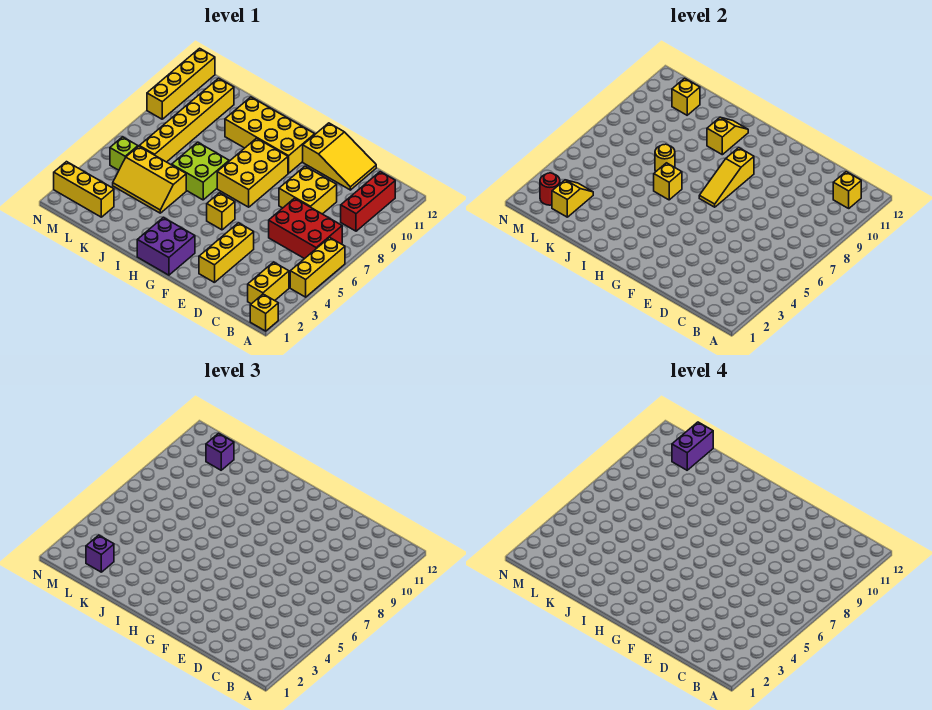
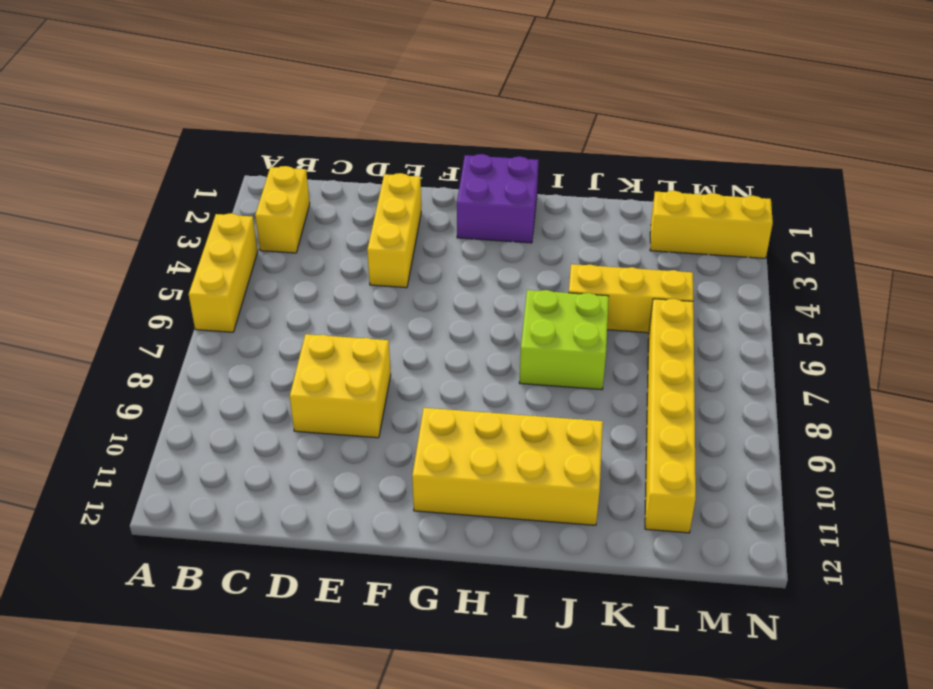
none -> yellow brick A1 level 1
none -> red brick B6:D7 level 1
none -> red brick B9:B11 level 1

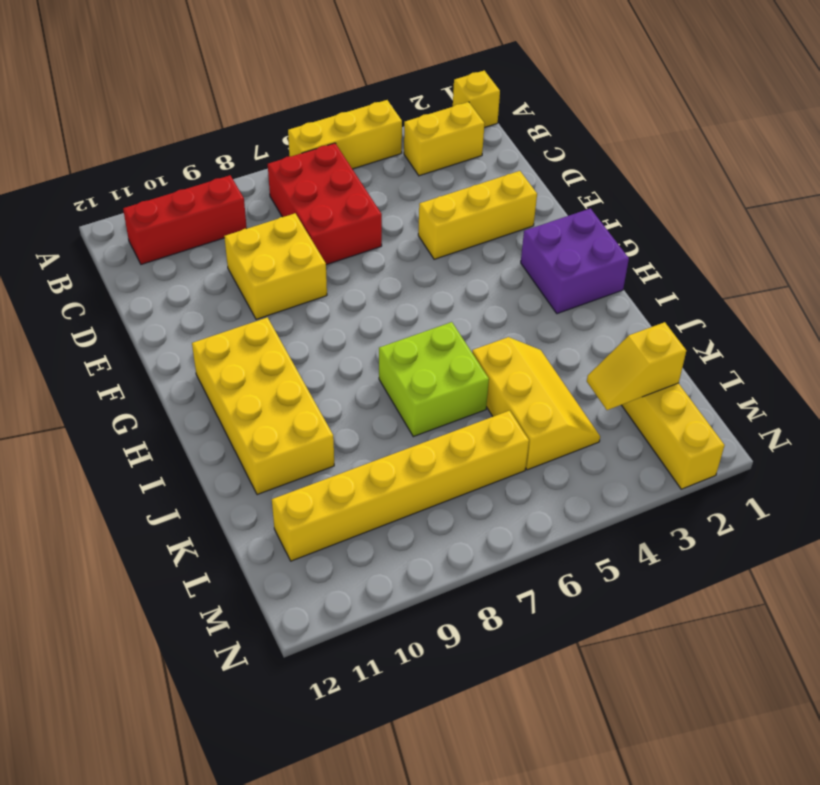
none -> yellow slope D11:F12 level 1 top F
none -> yellow brick G5 level 1
none -> yellow brick G7:H9 level 1

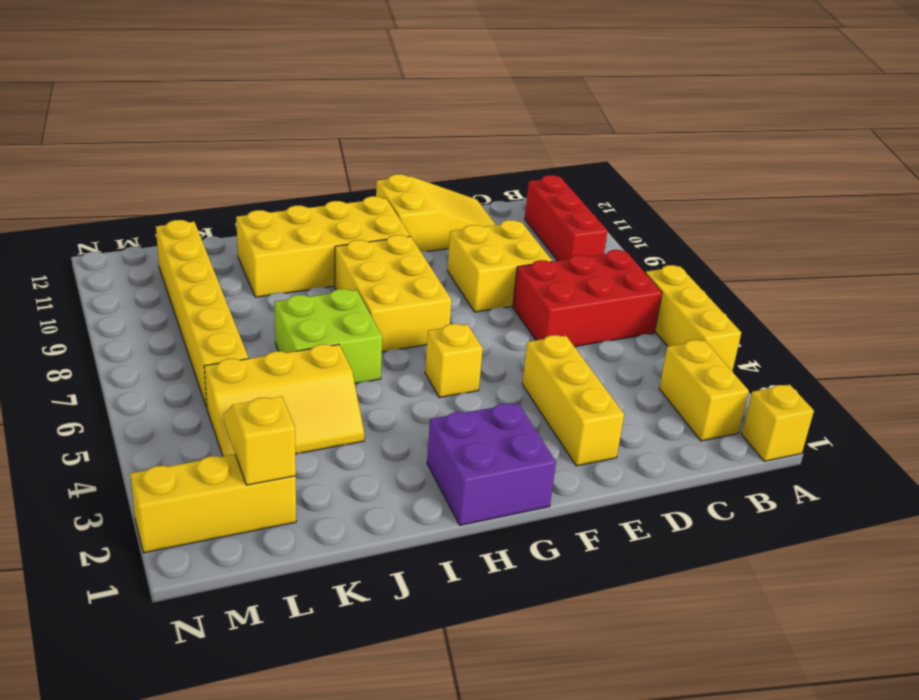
none -> lime brick M5 level 1
none -> yellow brick N9:N12 level 1
none -> yellow brick B11 level 2

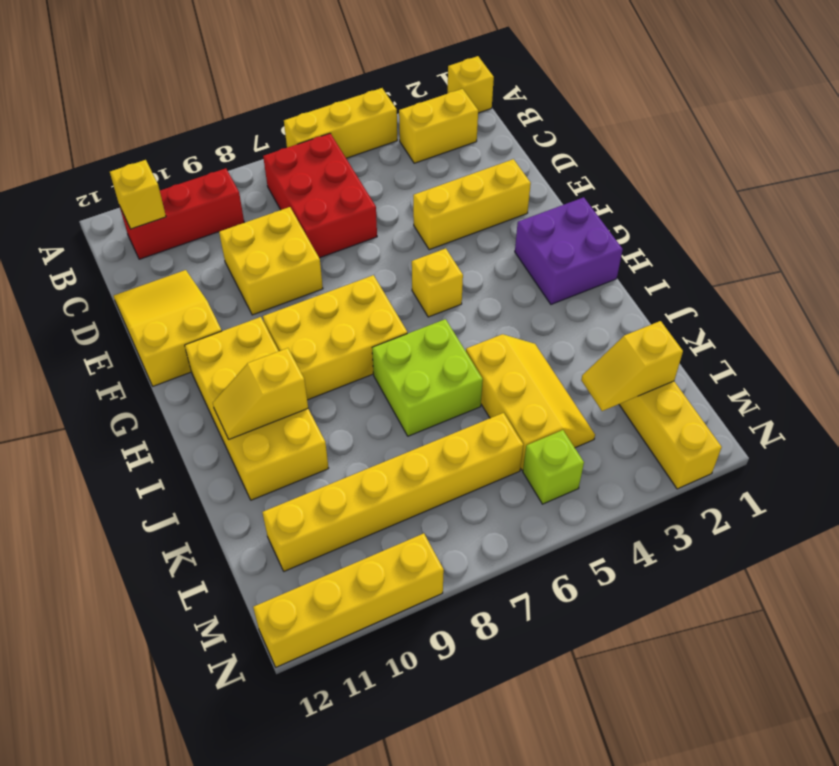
none -> yellow slope G7:G9 level 2 top 9
none -> yellow brick I6 level 2
none -> yellow round brick J7 level 2

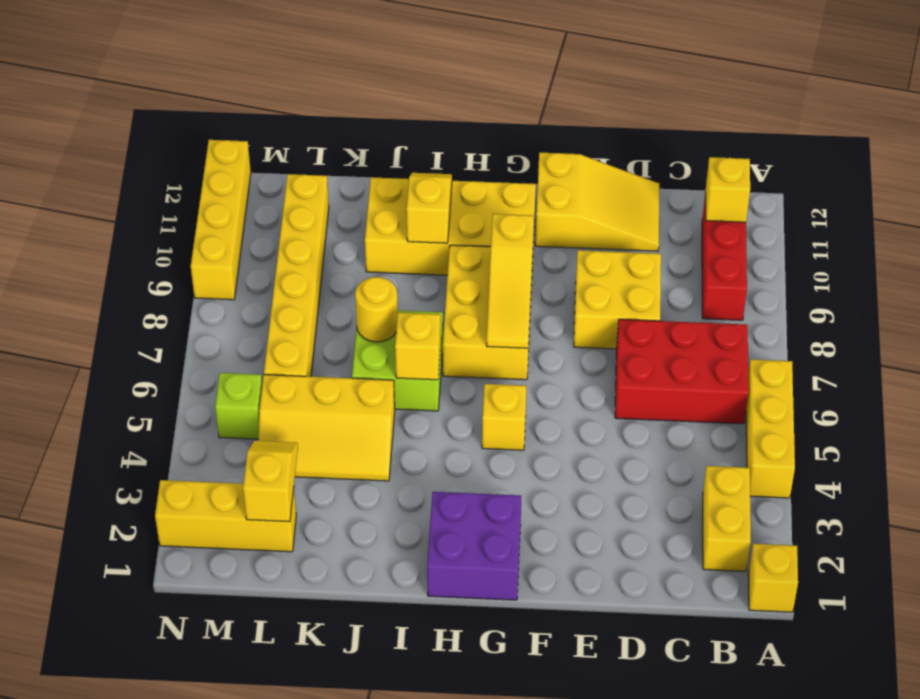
none -> yellow brick E2:E4 level 1
none -> yellow brick L11 level 2
none -> red round brick M2 level 2

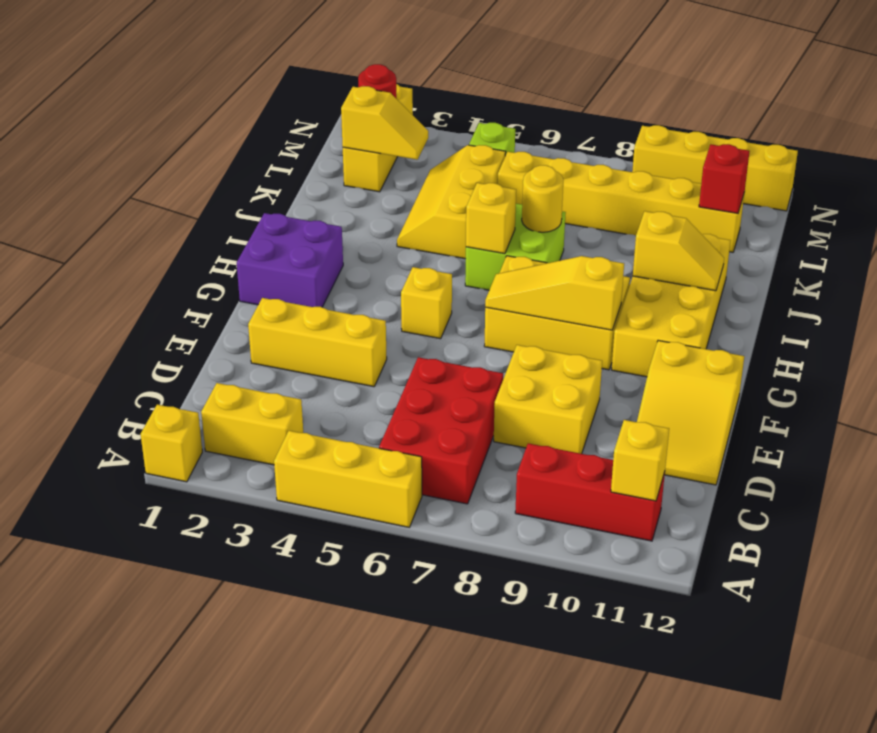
red brick L11 level 2 -> yellow brick L11 level 2
none -> purple brick L2 level 3
none -> purple brick L11 level 3
none -> purple brick L11:L12 level 4

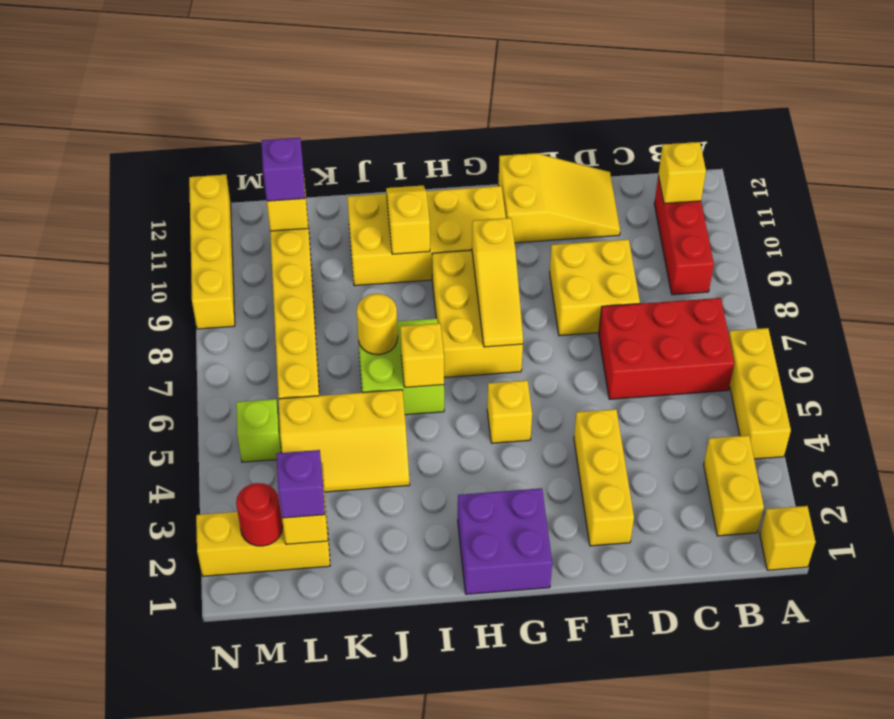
none -> purple brick L11:L12 level 4

